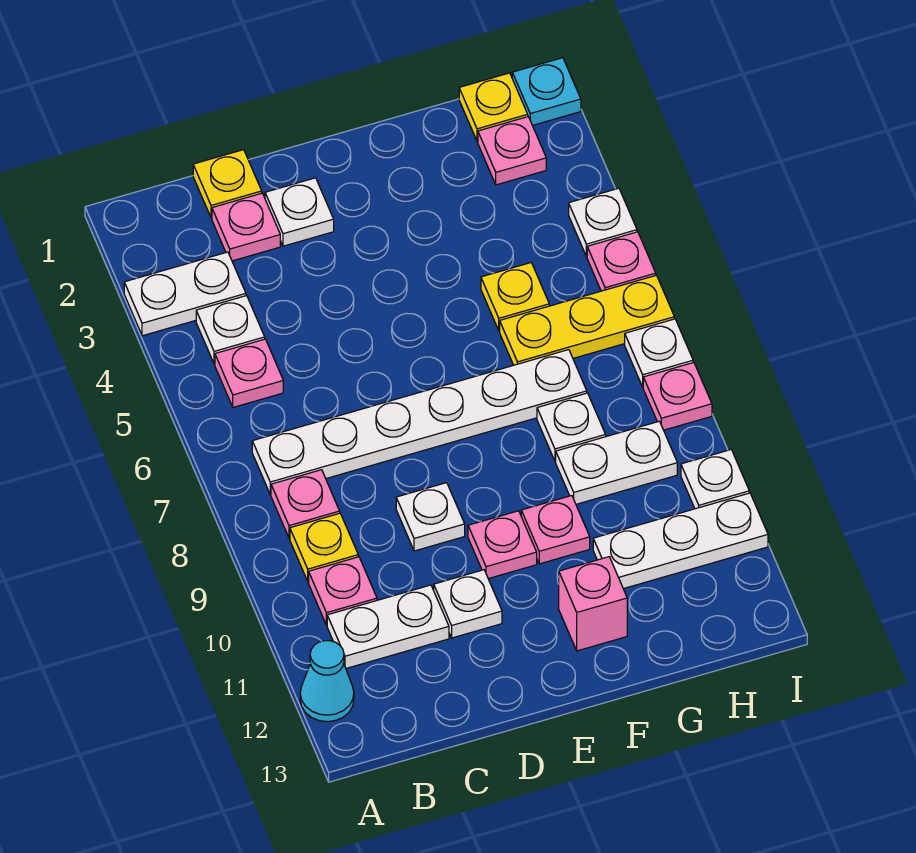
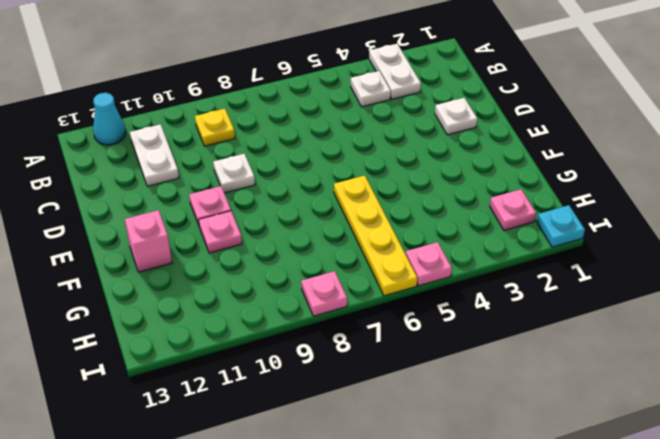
yellow plate F6:I6 level 1 -> yellow plate G6:I6 level 1
none -> pink plate B5 level 1
none -> white plate B7:G7 level 1
none -> pink plate B8 level 1
none -> pink plate B10 level 1

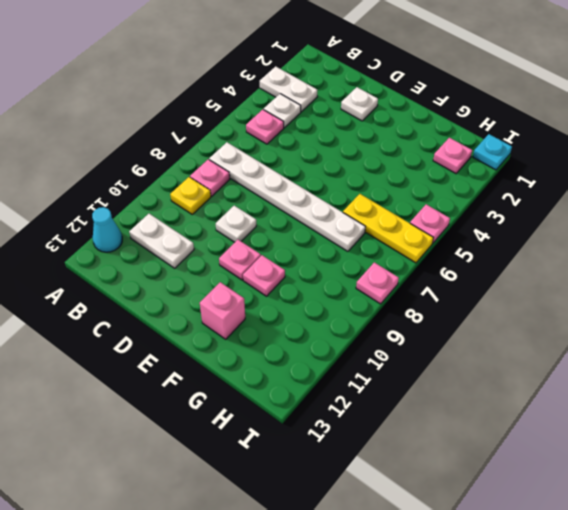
none -> pink plate B10 level 1
none -> yellow plate C1 level 1
none -> pink plate C2 level 1
none -> white plate D11 level 1

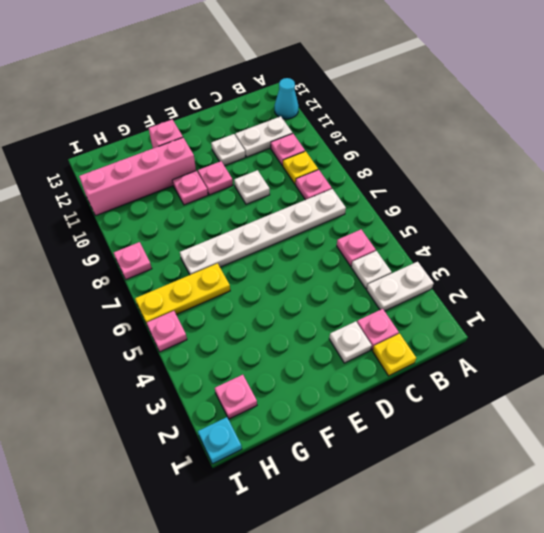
pink brick F11:I11 level 1 -> white plate G11:I11 level 1
none -> yellow plate G5 level 1
none -> white plate G8 level 1
none -> white plate G9:H9 level 1
none -> yellow plate H1 level 1

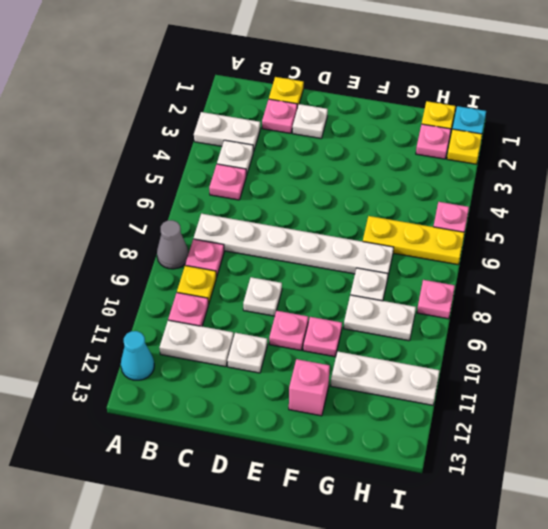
grey cone A8 level 1 -> none
yellow plate I2 level 1 -> yellow plate G5 level 1
none -> white plate I4 level 1
none -> white plate I7 level 1
none -> white plate I10 level 1

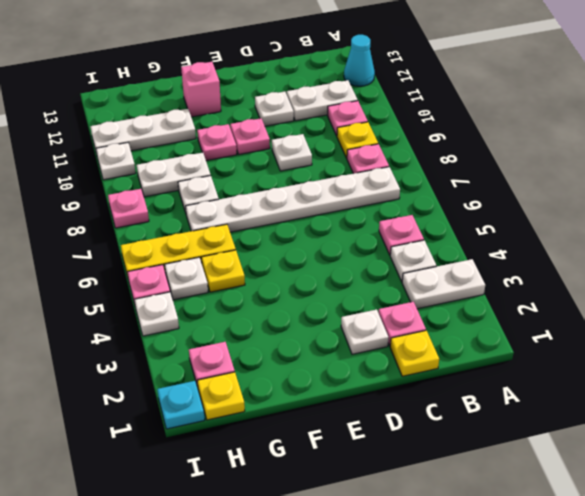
white plate H5 level 1 -> white plate I7 level 1

